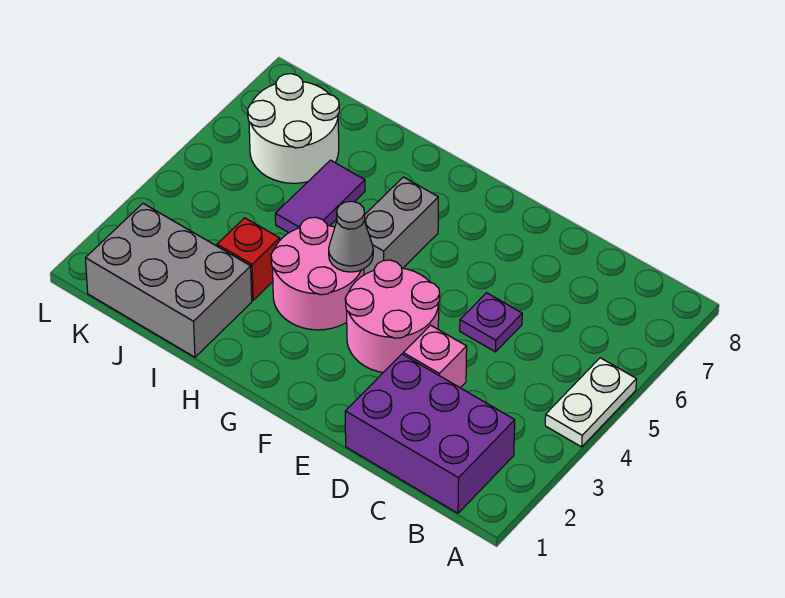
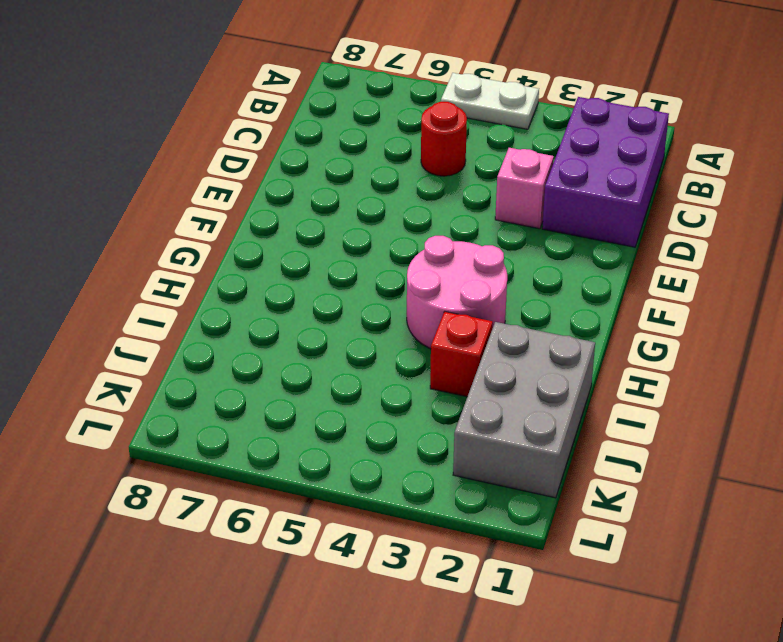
red round brick C5 level 1 -> none
none -> purple plate D5 level 1
none -> pink round brick E3:F4 level 1
none -> grey brick G5:G6 level 1

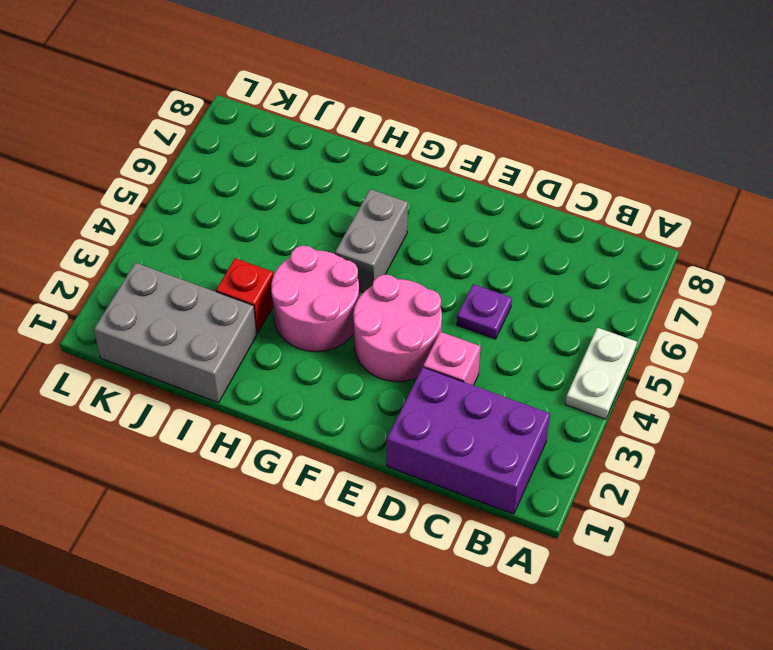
none -> purple tile I5:I6 level 1
none -> white round brick J6:K7 level 1
none -> grey cone G4 level 2

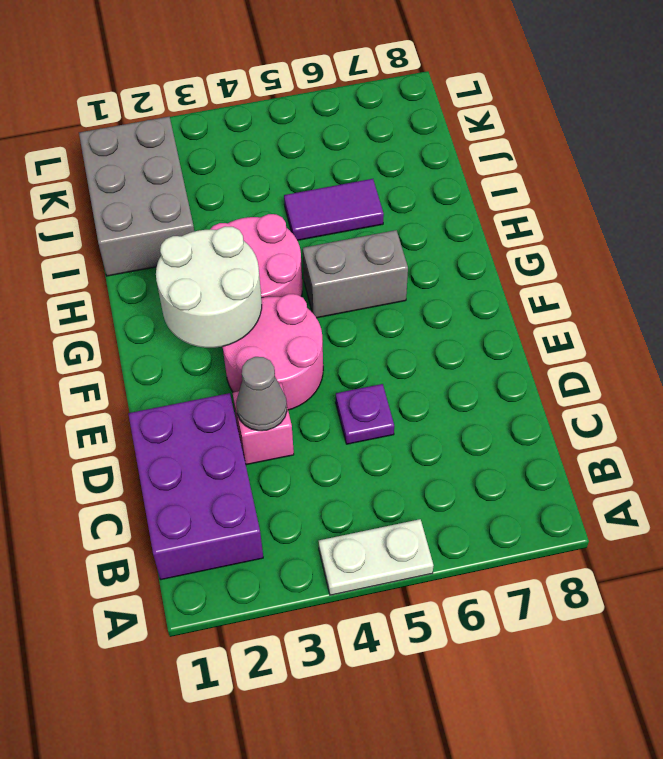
grey cone D3 level 2 -> grey cone G4 level 2
white round brick F2:G3 level 2 -> white round brick J6:K7 level 1
none -> red brick I3 level 1

